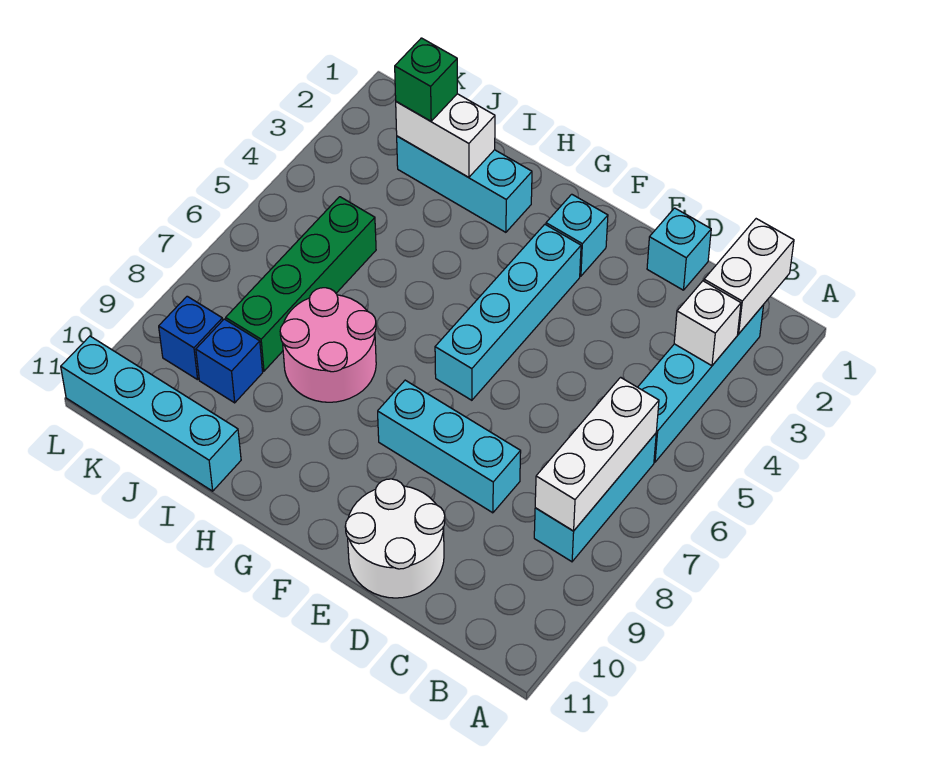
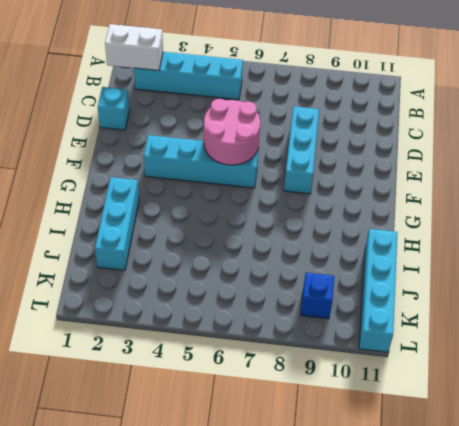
pink round brick E5:F6 level 2 -> pink round brick H7:I8 level 1
none -> cyan brick B6:B8 level 1
none -> white round brick D10:E11 level 1
none -> cyan brick F2 level 1

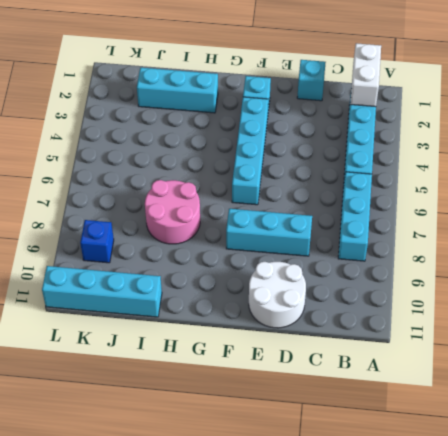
none -> green brick J5:J8 level 1
none -> blue brick J9 level 1
none -> white brick B3 level 2

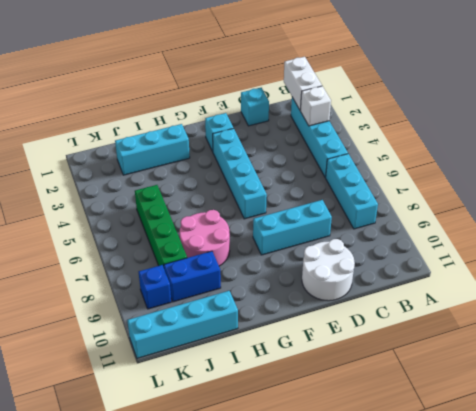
blue brick I9:J9 level 1 -> blue brick J9 level 1
none -> white brick B6:B8 level 2
none -> white brick I2:J2 level 2
none -> green brick J2 level 3

